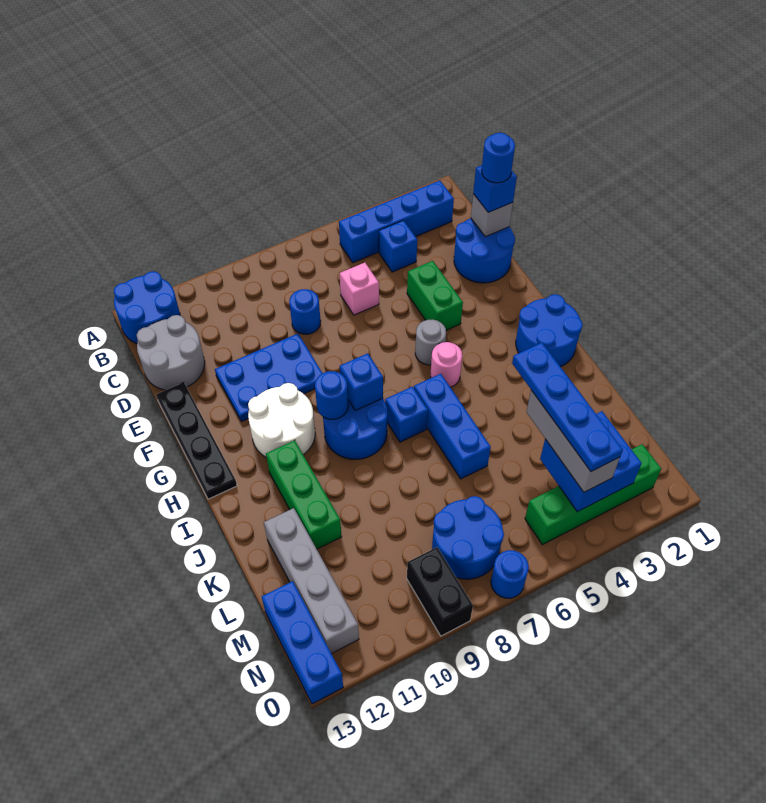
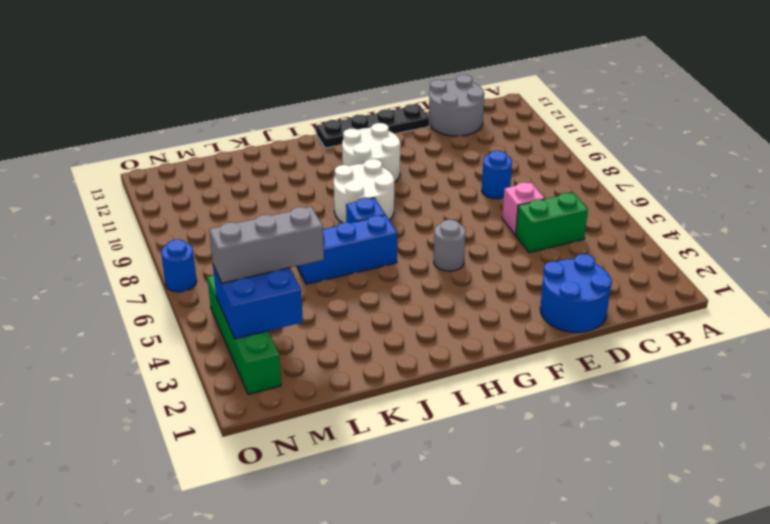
green brick C5:D5 level 1 -> green brick E4:F4 level 1
white round brick H8:I9 level 1 -> blue round brick H8:I9 level 1
none -> blue round brick A12:B13 level 1
none -> blue brick B2:B5 level 1
none -> blue brick C4 level 1
none -> blue plate E9:F11 level 1

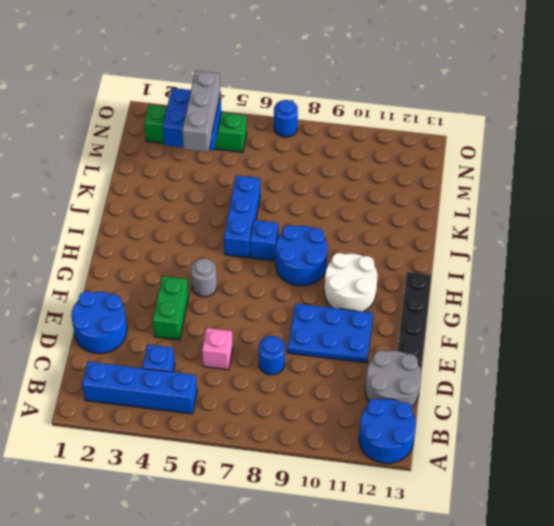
none -> blue round brick H1:I2 level 1
none -> pink round brick H5 level 1
none -> green brick I11:K11 level 1
none -> grey brick K12:N12 level 1

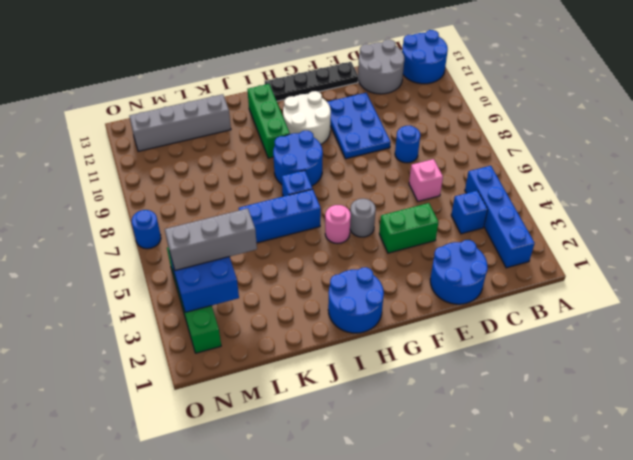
green brick I10:I12 level 1 -> green brick I11:K11 level 1
none -> blue round brick M7:N8 level 1
none -> blue brick M13:O13 level 1
none -> black brick N9:O9 level 1
none -> grey brick D1 level 2

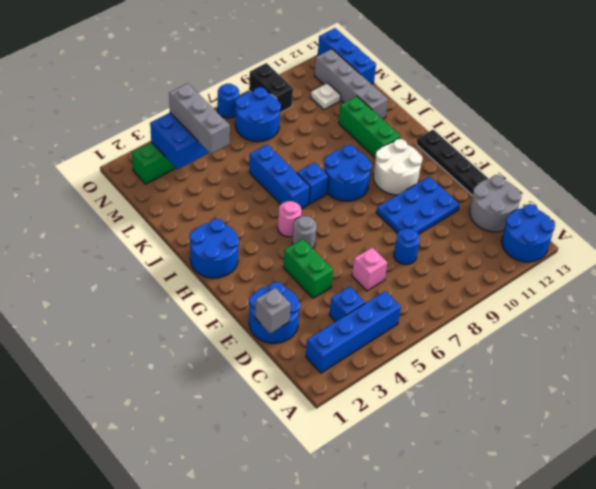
white plate M11 level 1 -> none
none -> blue brick H8 level 2
none -> blue round brick H9 level 2
none -> blue brick D1 level 3
none -> blue round brick D1 level 4

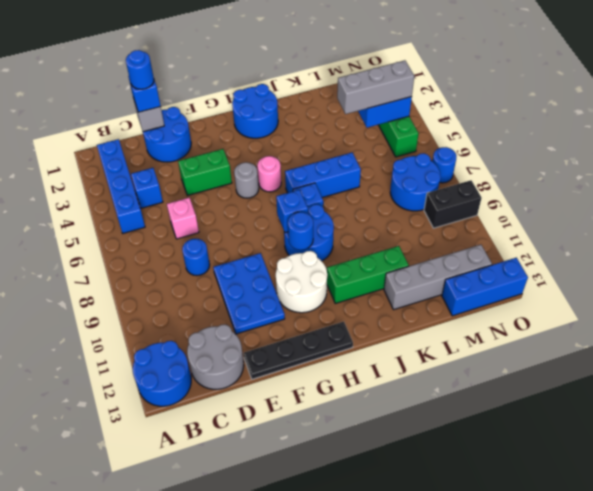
none -> blue plate K4:N4 level 4

